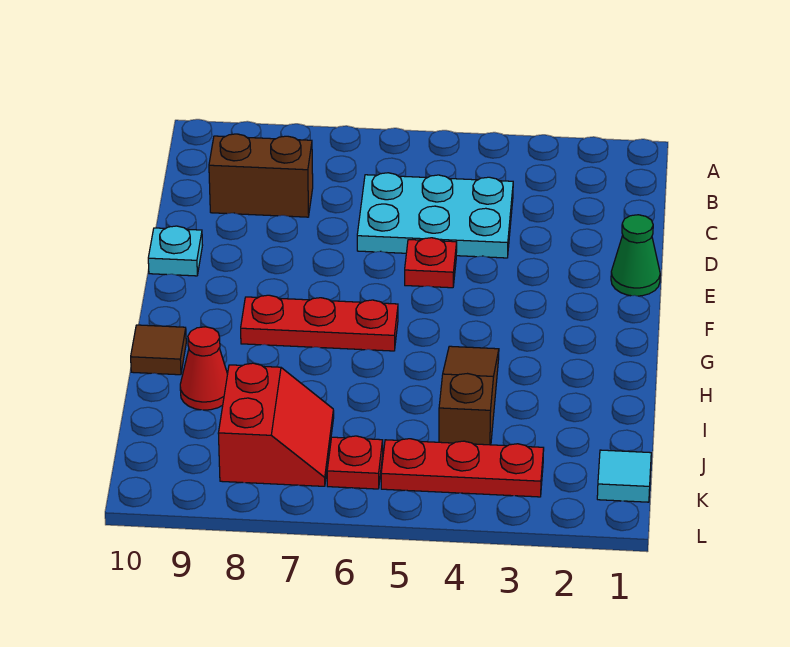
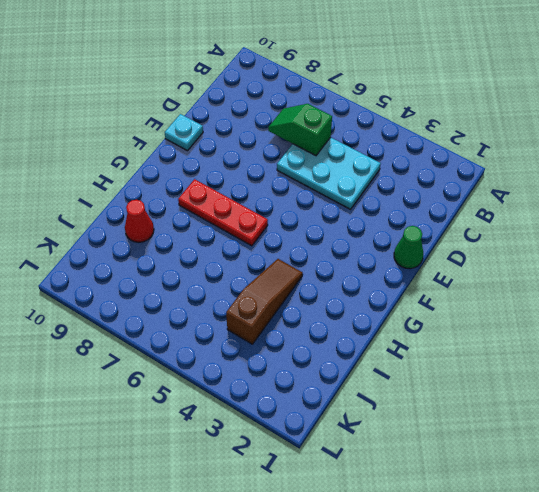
green slope C6:C7 level 2 top 6 -> none
none -> brown brick C8:C9 level 1
none -> red plate E5 level 1
none -> brown tile H10 level 1

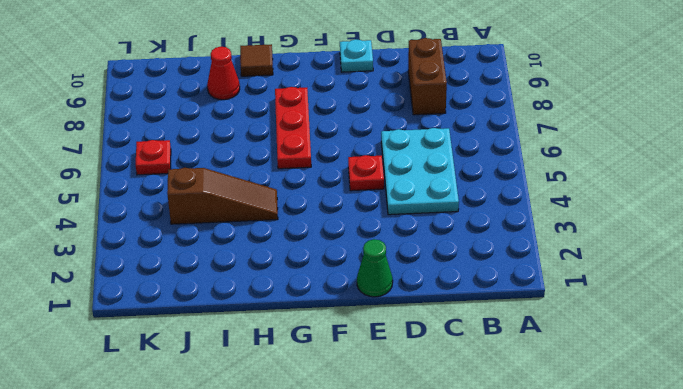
none -> red slope J7:K8 level 1 top 8
none -> cyan tile K1 level 1
none -> red plate K3:K5 level 1

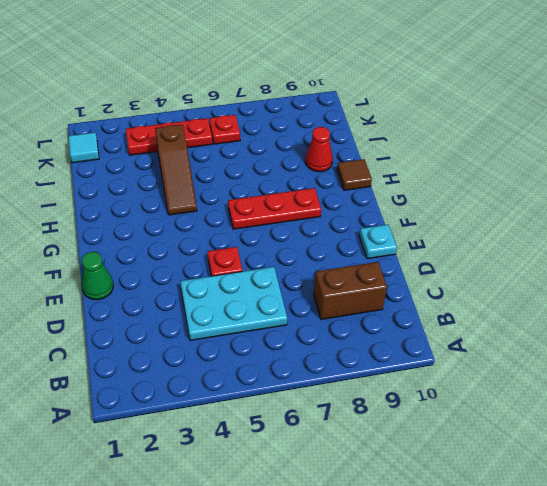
none -> red slope J7:K8 level 1 top 8

